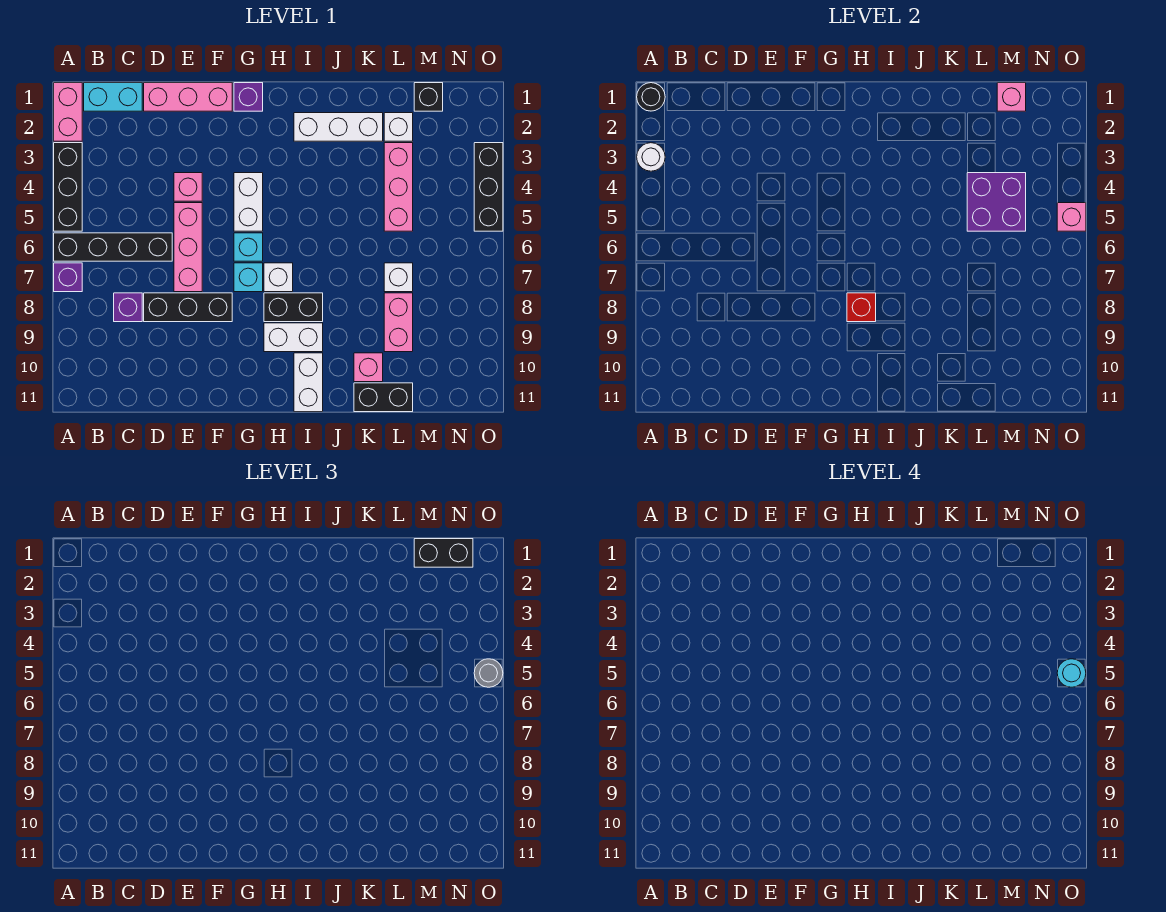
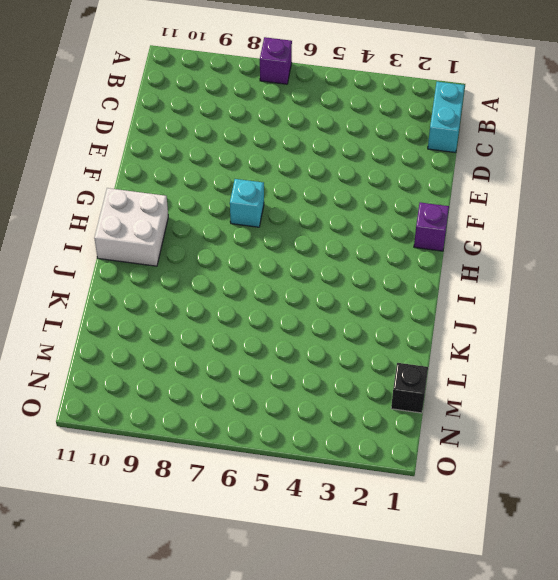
white brick H10:I11 level 1 -> white brick I10:I11 level 1
none -> pink brick A1:A2 level 1
none -> black brick A3:A5 level 1
none -> black brick A6:D6 level 1
none -> purple brick C8 level 1

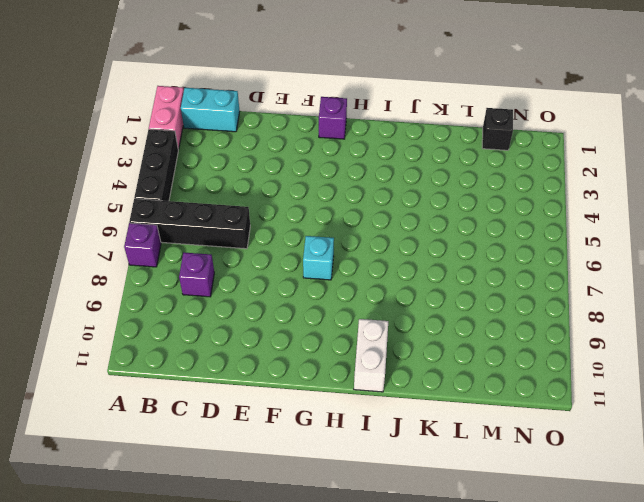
none -> pink brick D1:F1 level 1
none -> black brick D8:F8 level 1
none -> pink brick E4 level 1
none -> pink brick E5:E7 level 1

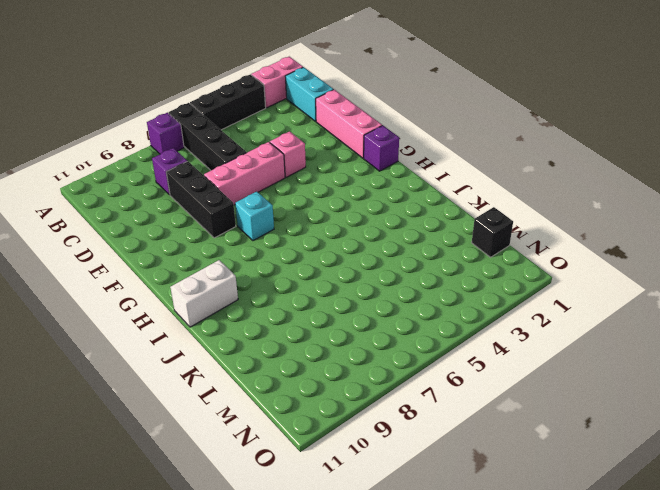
none -> white brick G4:G5 level 1
none -> cyan brick G6 level 1
none -> white brick H7 level 1
none -> black brick H8:I8 level 1

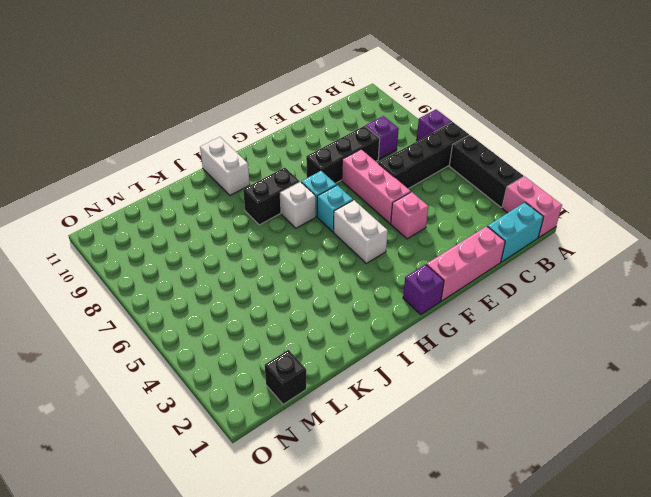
none -> white brick H9:I9 level 1
none -> white brick I2:K2 level 1
none -> pink brick K10 level 1
none -> black brick K11:L11 level 1

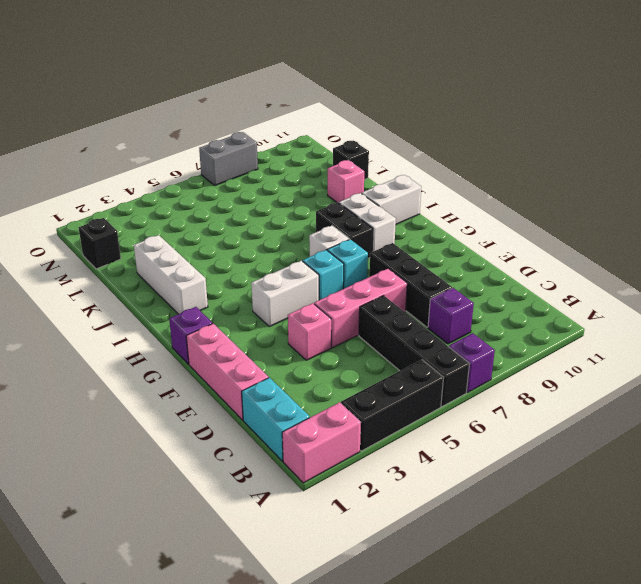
black brick L11 level 1 -> black brick K11:L11 level 1
grey brick O7:O8 level 1 -> none
none -> white brick L2 level 1
none -> pink brick L3:L5 level 1
none -> white brick L7 level 1
none -> pink brick L8:L9 level 1

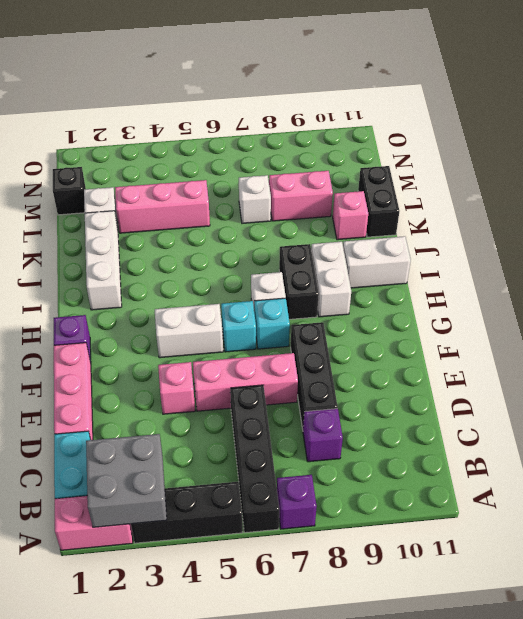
grey brick A2:B3 level 2 -> white round brick A3 level 2
none -> black brick O3:O5 level 1
none -> black round brick A1 level 2
none -> red brick H8 level 2
none -> purple brick L4:M5 level 2

